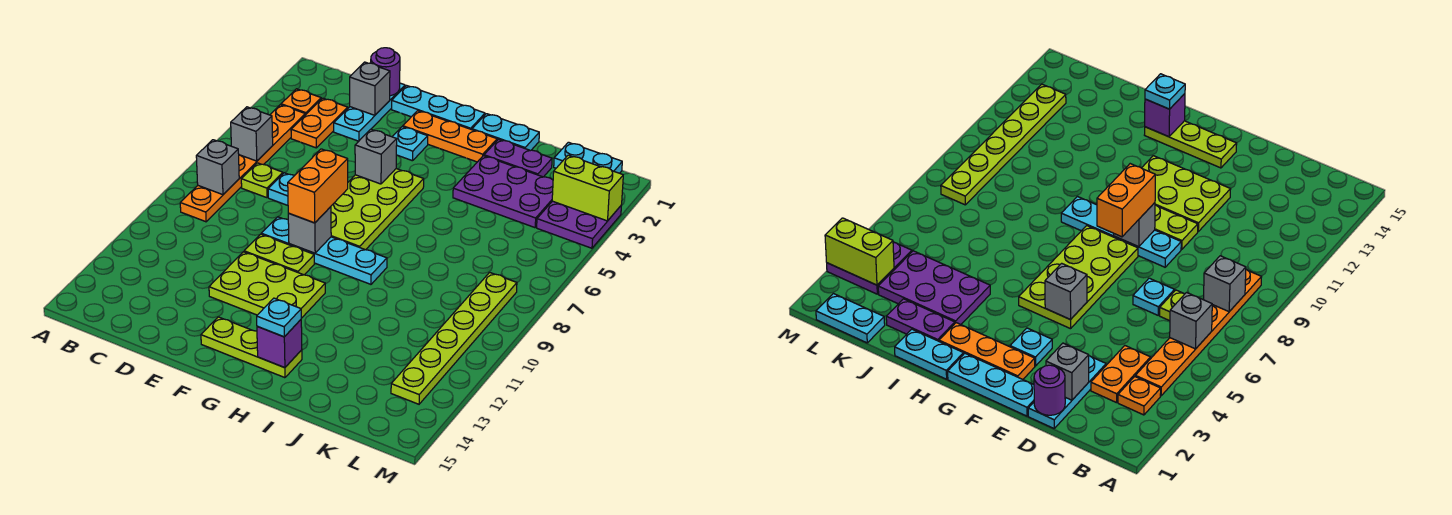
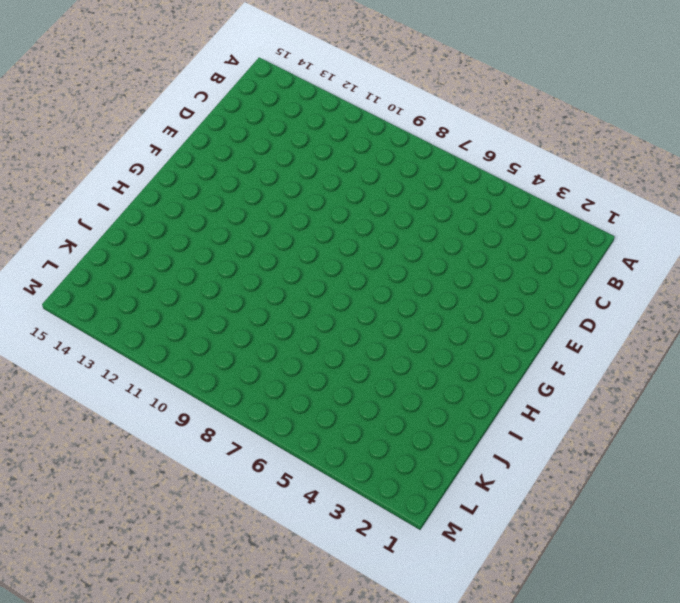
none -> orange plate B3 level 1
none -> orange plate B4:B9 level 1
none -> orange plate C3:C4 level 1
none -> lime plate C7 level 1

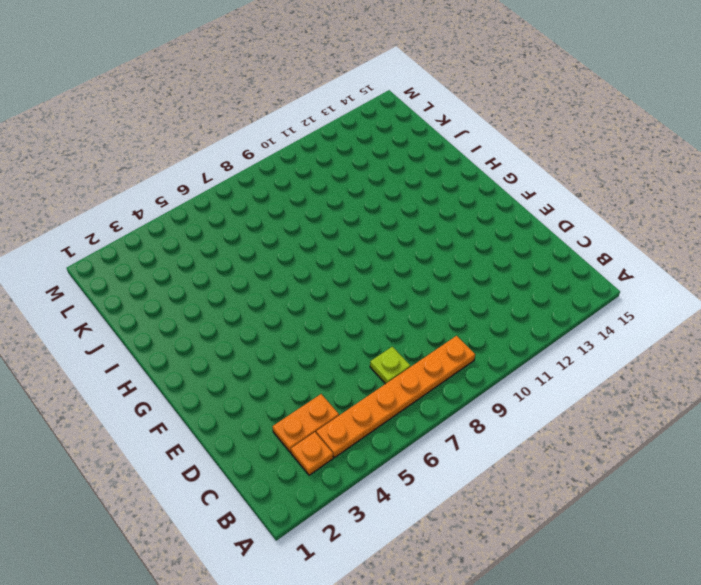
none -> cyan plate D1:D3 level 1
none -> cyan plate D7 level 1
none -> cyan plate E1:G1 level 1
none -> cyan plate E9:H9 level 1

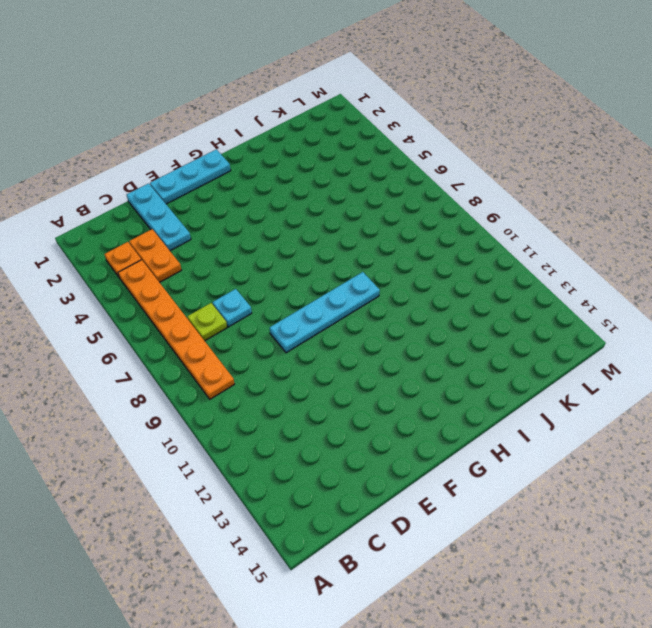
none -> lime plate E10:F10 level 1
none -> lime plate E11:G12 level 1
none -> orange plate F2:H2 level 1
none -> cyan plate F3 level 1

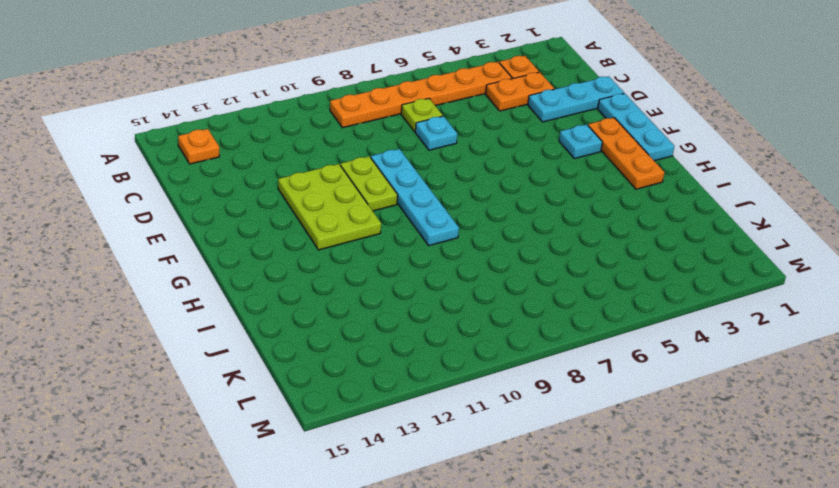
orange plate B14 level 1 -> none
none -> lime plate F5:G8 level 1
none -> lime plate F14:H14 level 1
none -> cyan plate H1:I1 level 1
none -> purple plate I2:J2 level 1

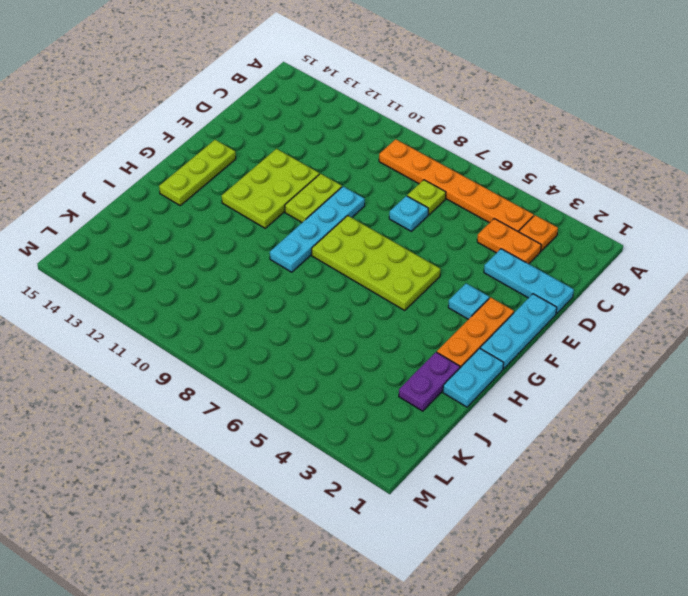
none -> purple plate I3:K4 level 1
none -> cyan plate K1:L1 level 1
none -> purple plate L3:M4 level 1
none -> lime plate L8:L13 level 1

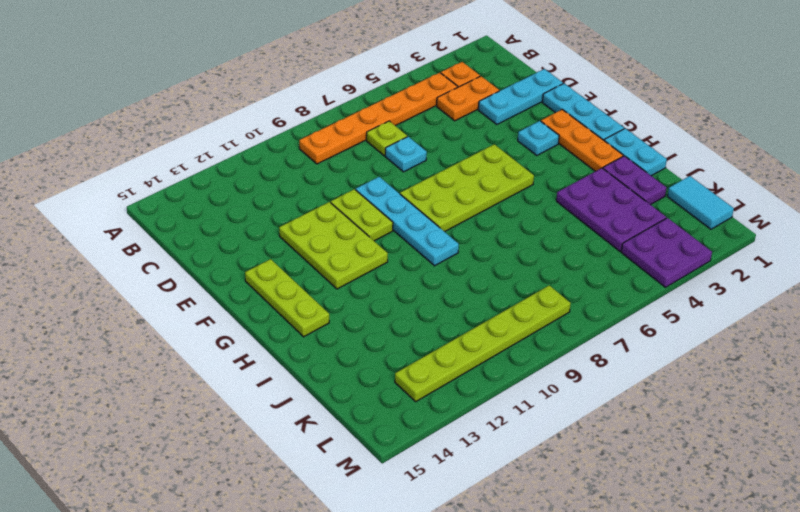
cyan tile K1:L1 level 1 -> cyan plate K1:L1 level 1
none -> grey brick B6 level 2
none -> grey brick B8 level 2
none -> purple round brick D1 level 2
none -> grey brick D2 level 2

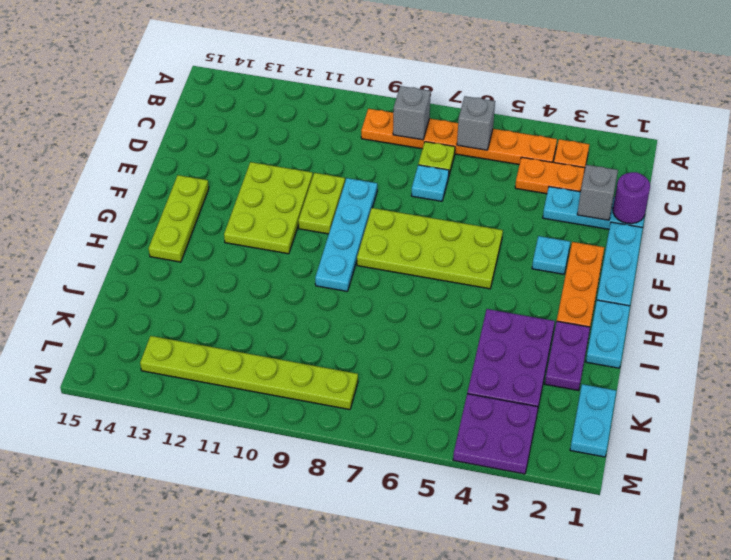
none -> grey brick F5 level 2
none -> grey brick F9 level 2
none -> purple brick H14 level 2
none -> lime brick L3:M3 level 2

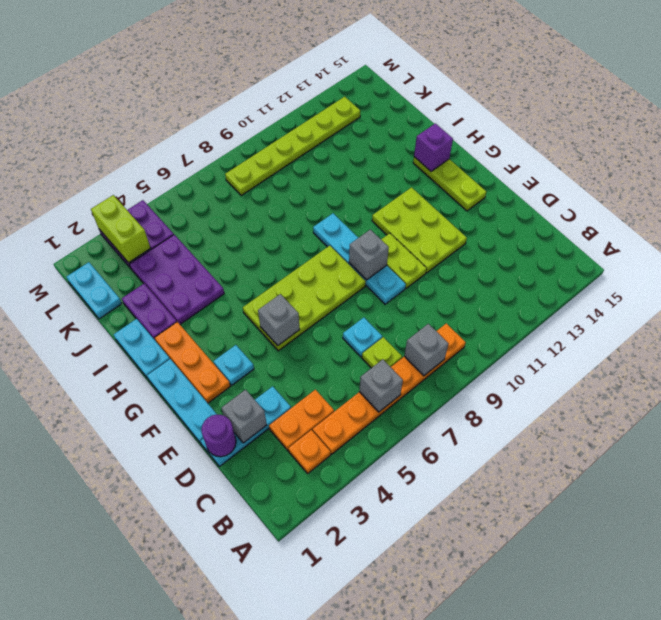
none -> orange brick F8:F9 level 3
none -> cyan plate H14 level 3

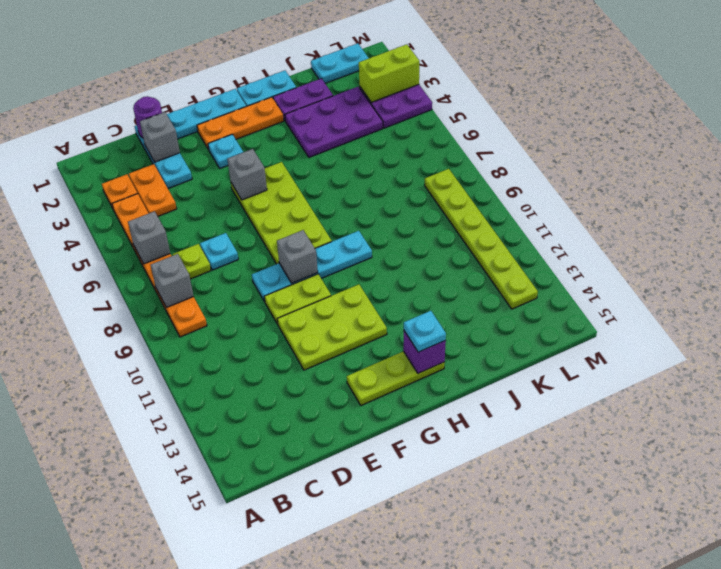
none -> orange brick F8:F9 level 3

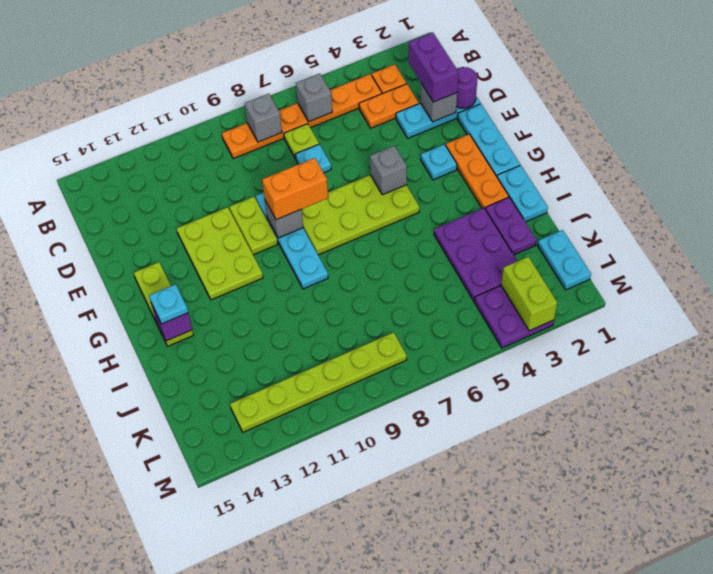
purple brick C2:D2 level 3 -> none

